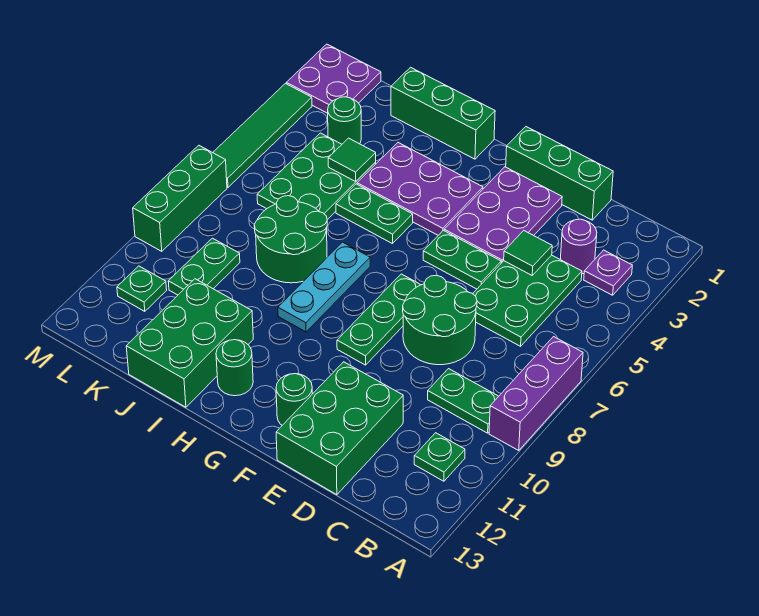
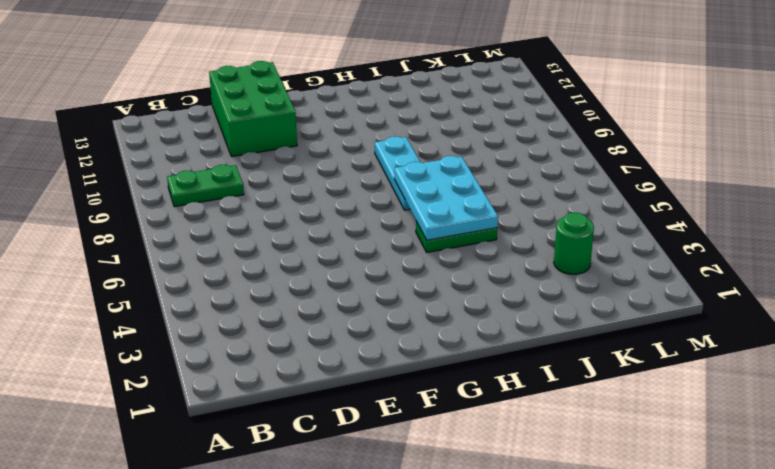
cyan plate H5:I7 level 2 -> none
none -> purple brick A7:A9 level 1
none -> purple plate B3 level 1
none -> green plate B11 level 1

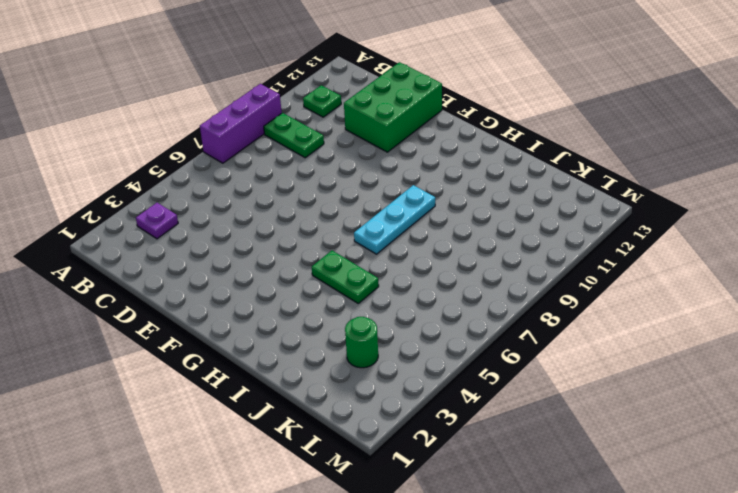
none -> purple round brick C3 level 1
none -> green plate C4:D6 level 1
none -> green brick D1:F1 level 1

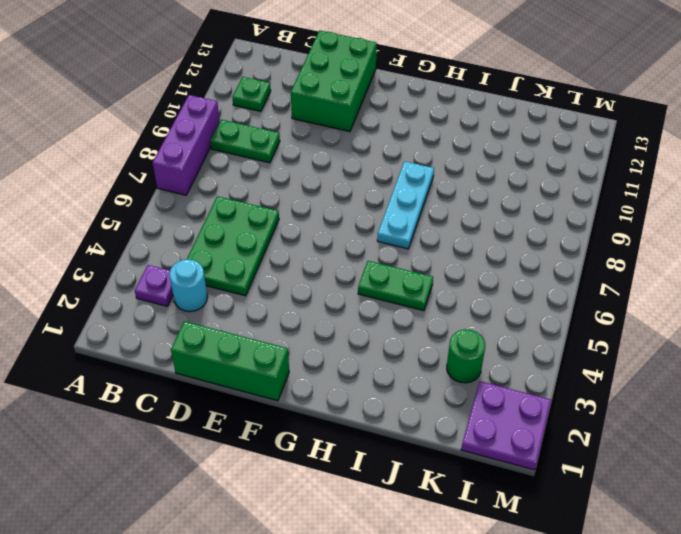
cyan round brick C3 level 1 -> purple round brick C3 level 1
none -> green round brick D7:E8 level 1
none -> purple plate E2:F4 level 1
none -> green plate E5:F5 level 1

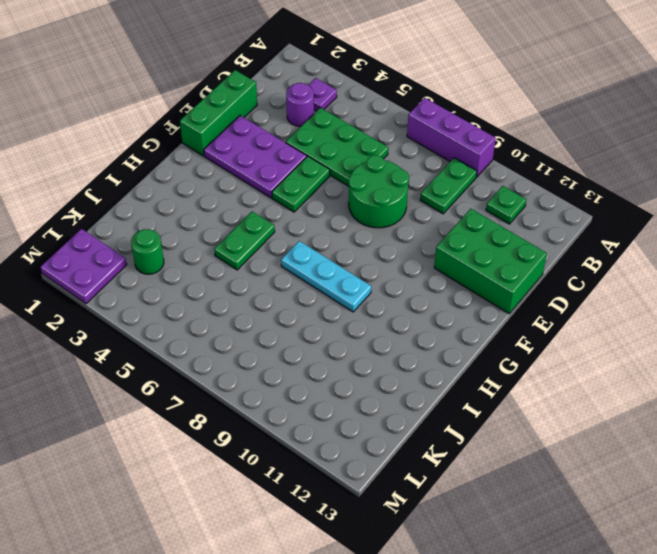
none -> green plate F7:F9 level 1
none -> green round brick F12 level 1
none -> purple plate G3:I4 level 1

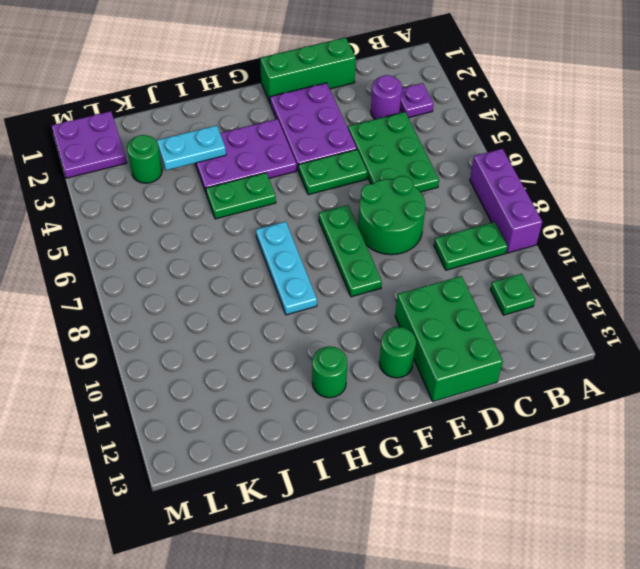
cyan plate I3:J3 level 2 -> none
none -> green brick H1:J1 level 1
none -> green round brick I7:J8 level 1
none -> green brick I11:J13 level 1

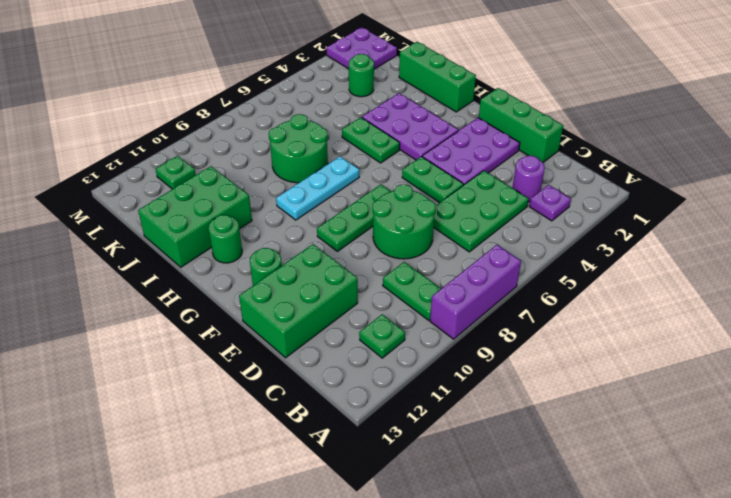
none -> green plate J4:K6 level 1
none -> green plate K9:K10 level 1
none -> green tile M3:M6 level 1

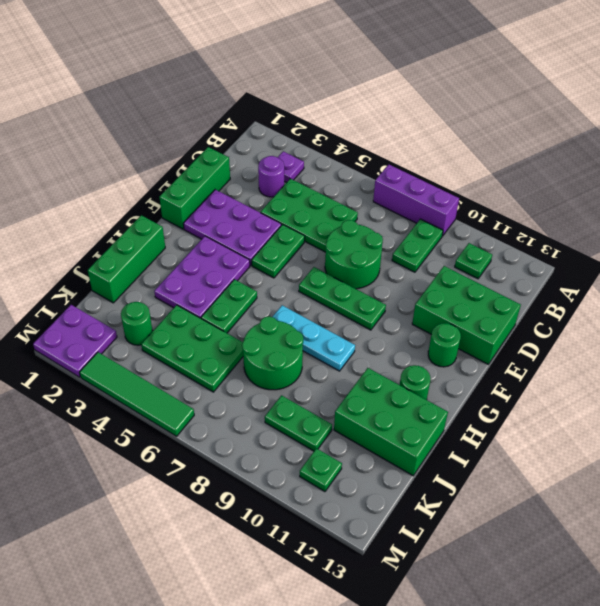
none -> green brick M7:M9 level 1
none -> green tile D4 level 2
none -> green tile J4 level 2

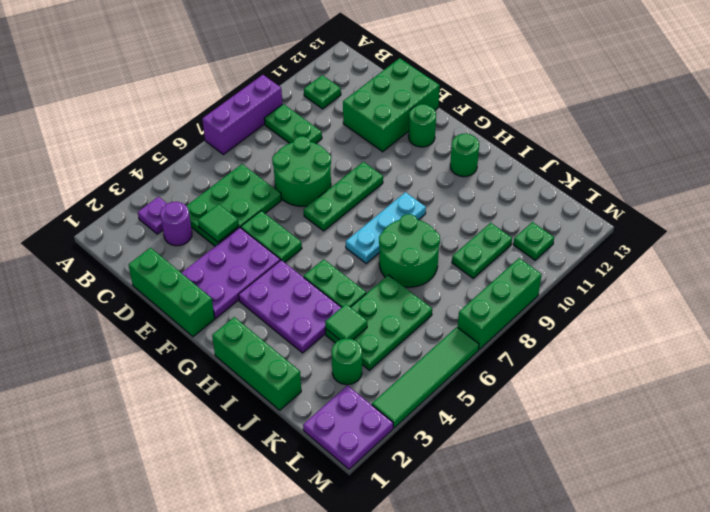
none -> green brick I11:J13 level 1

